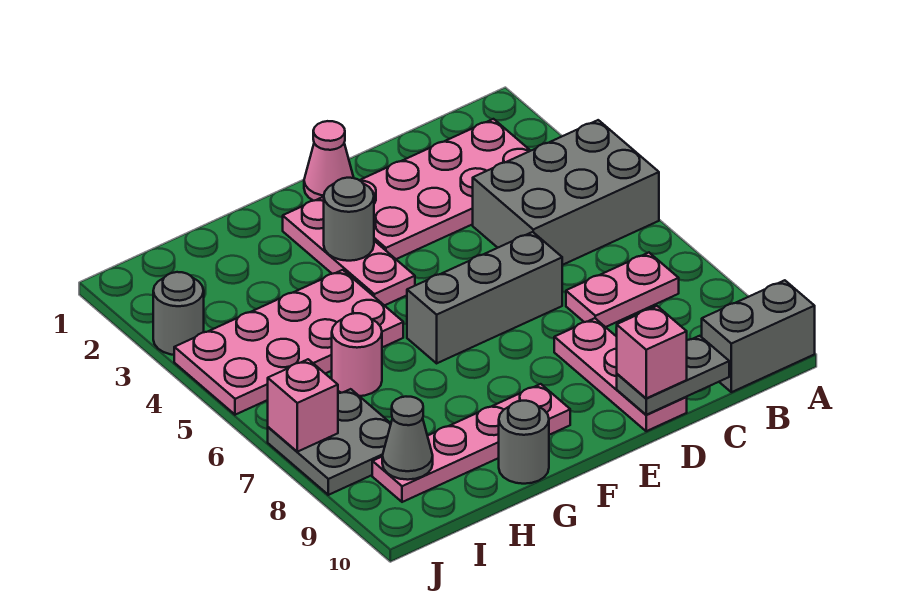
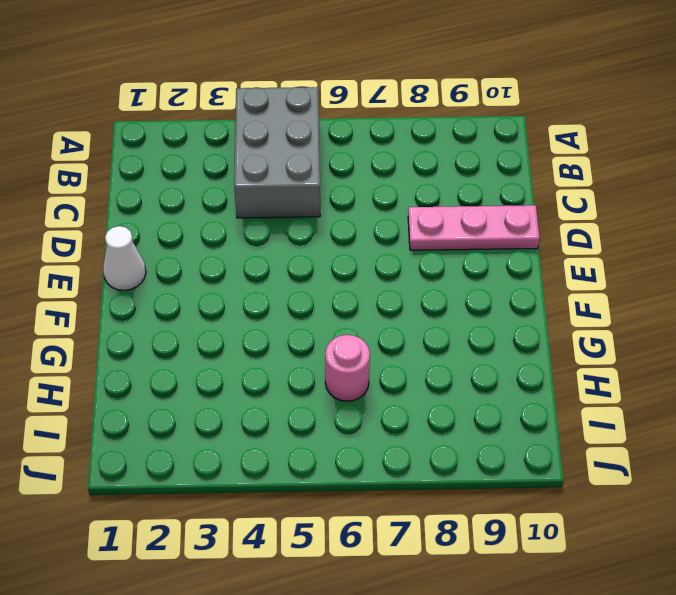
white cone E1 level 1 -> pink cone E1 level 1
none -> grey brick A10:B10 level 1
none -> pink plate B2:E3 level 1
none -> pink plate B7:C7 level 1

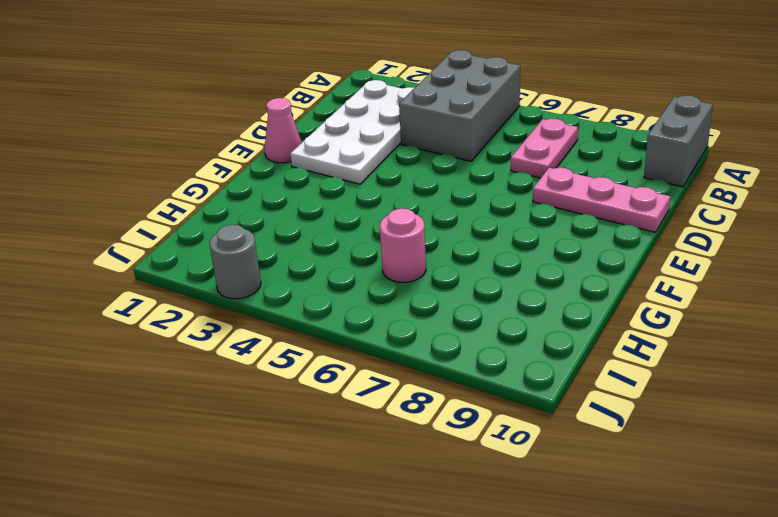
white plate B2:E3 level 1 -> pink plate B2:E3 level 1
none -> grey brick D6:F6 level 1
none -> pink plate F2:F4 level 1
none -> pink plate F9:I9 level 1

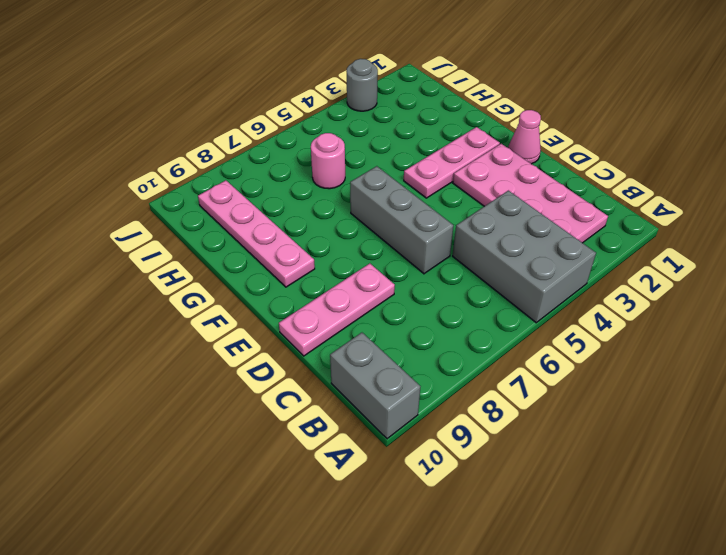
none -> pink plate B7:C7 level 1
none -> pink plate G4:J5 level 1
none -> grey round brick G10 level 1

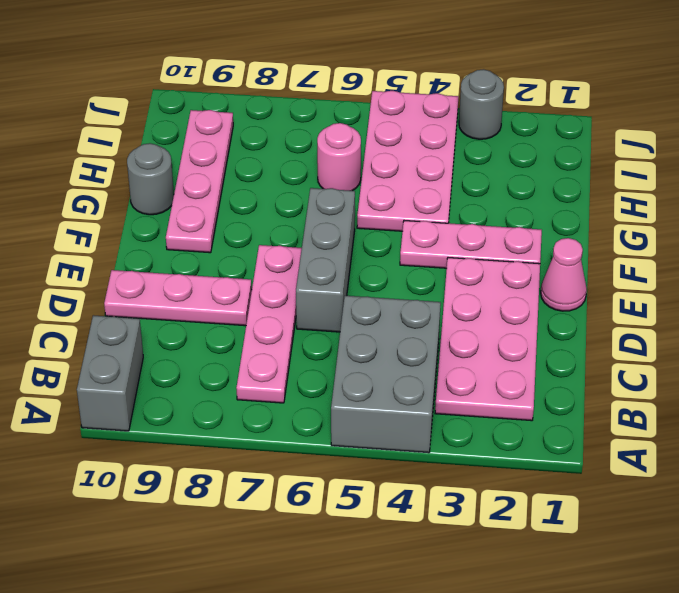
pink plate B7:E7 level 1 -> pink plate B7:C7 level 1
none -> grey plate I7:J8 level 1
none -> grey plate C10:D10 level 2
none -> grey round brick F3 level 2

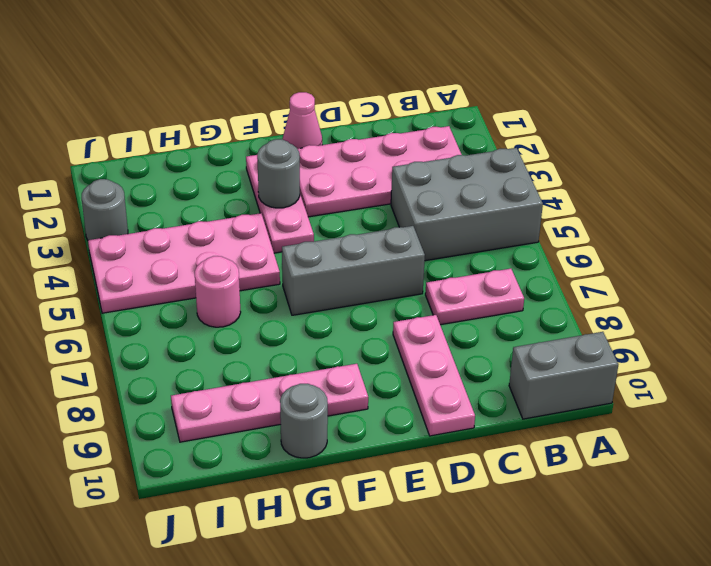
none -> grey plate I7:J8 level 1
none -> grey plate C10:D10 level 2
none -> grey cone I9 level 2

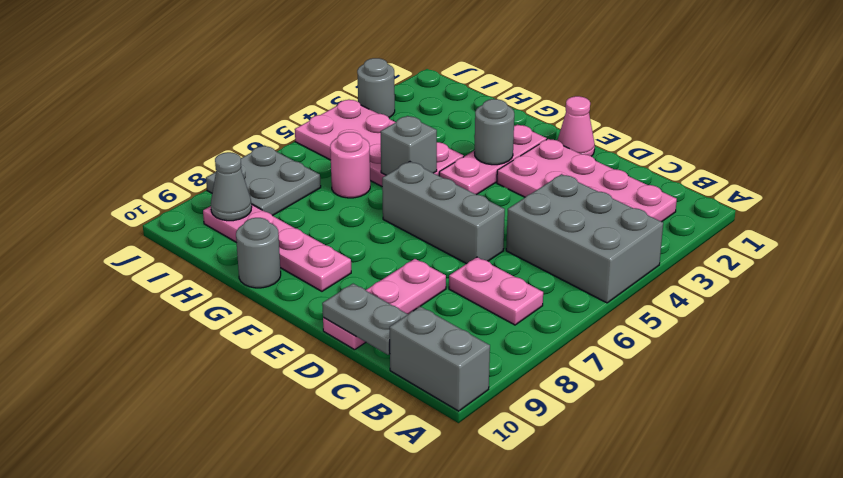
grey brick G5 level 2 -> none
none -> pink brick J7 level 2
none -> pink brick D10 level 3

